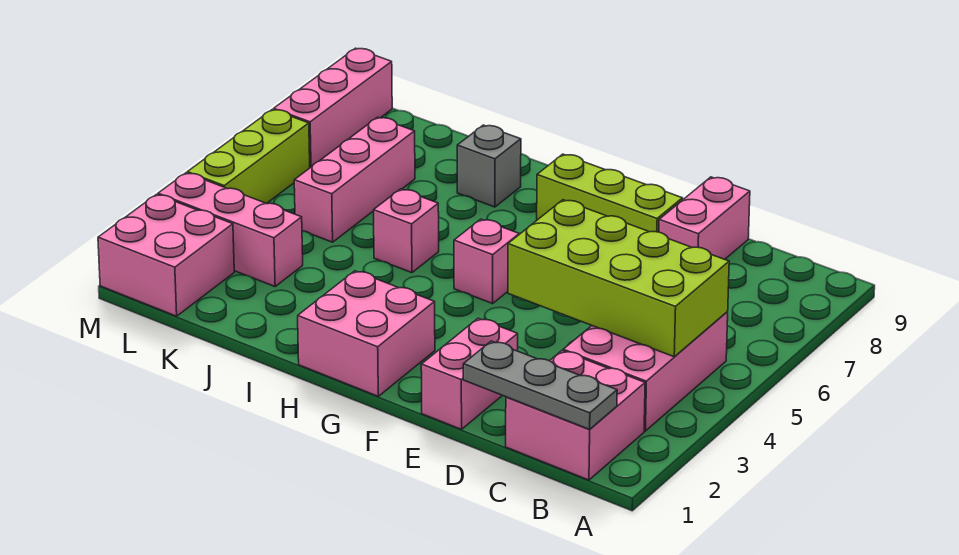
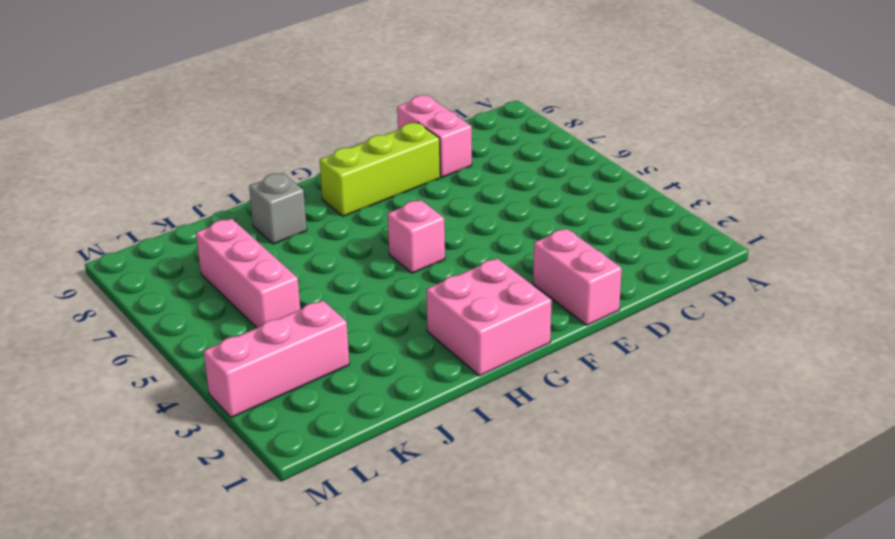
none -> pink brick B1:C2 level 1
none -> pink brick B3:C5 level 1
none -> pink brick I5 level 1

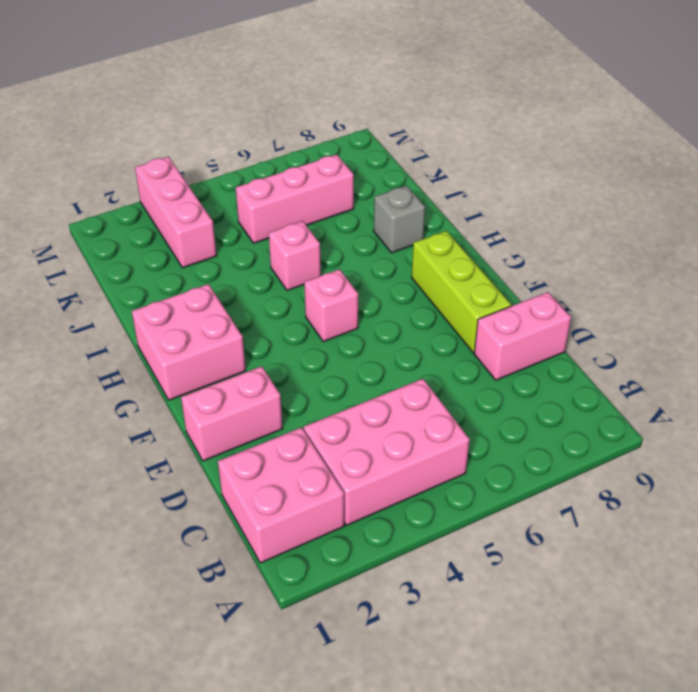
none -> pink brick L1:M2 level 1
none -> lime brick M4:M6 level 1
none -> pink brick M7:M9 level 1

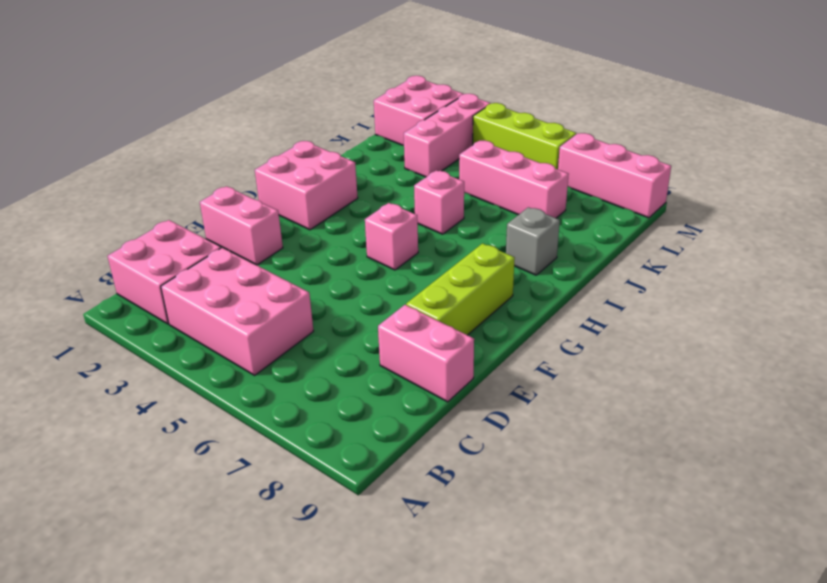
none -> grey plate B1:D1 level 2
none -> lime brick B4:E5 level 2

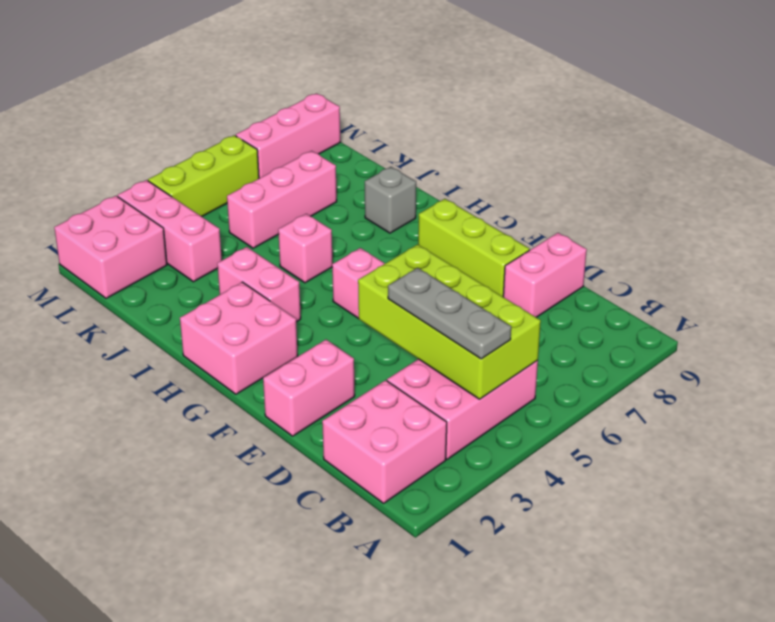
grey plate B4:D4 level 3 -> grey plate B1:D1 level 2
pink brick H3:I3 level 1 -> none

